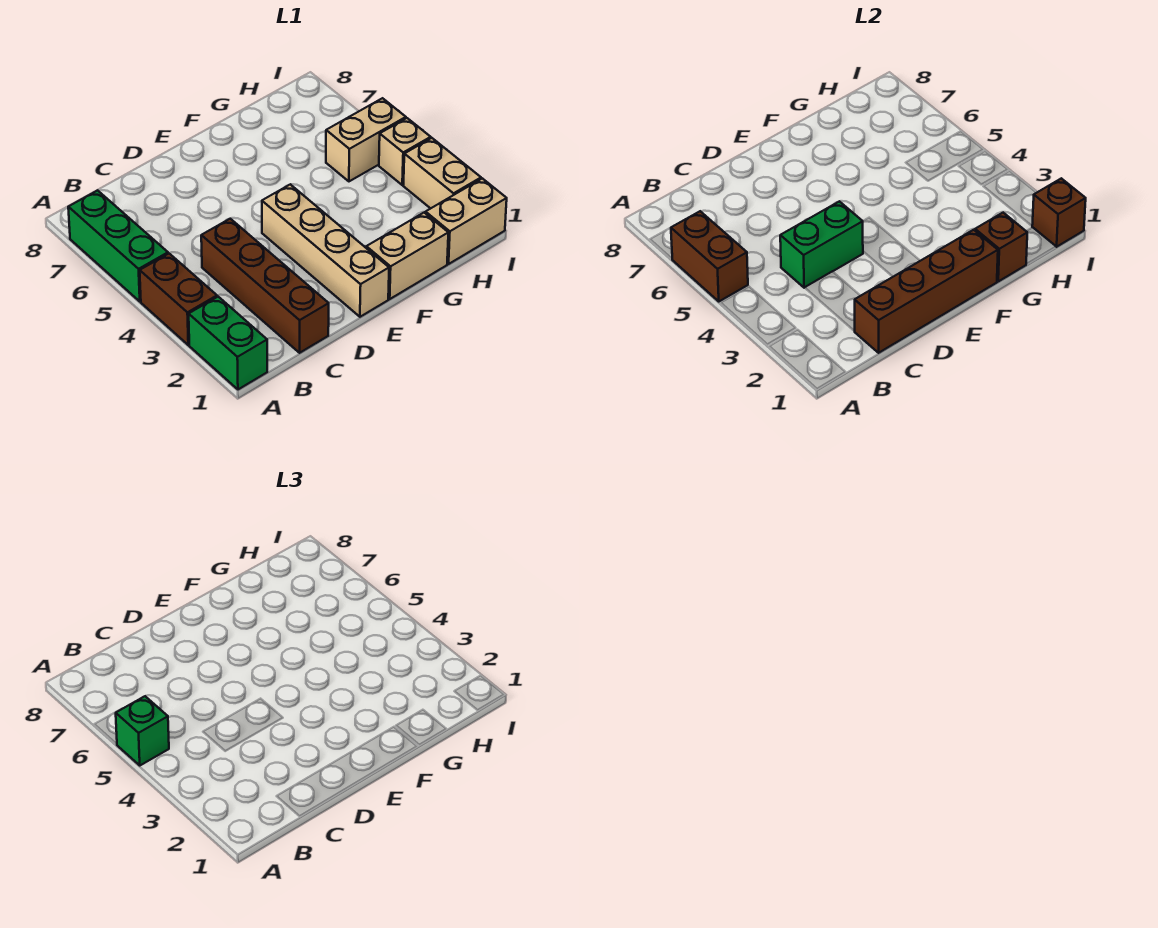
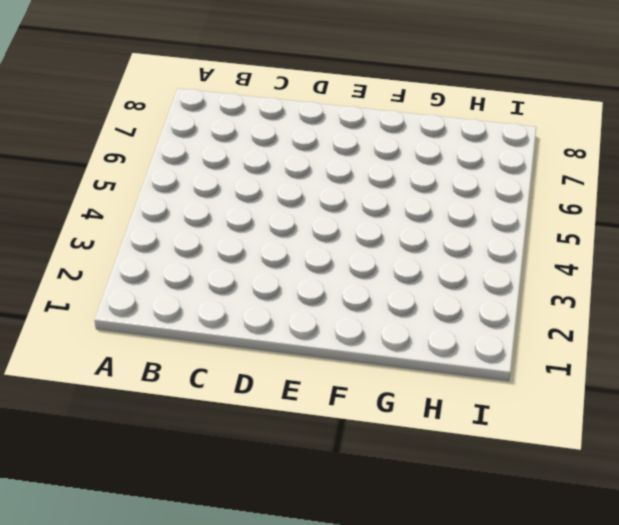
none -> green brick A1:A2 level 1
none -> brown brick A3:A4 level 1
none -> green brick A5:A7 level 1

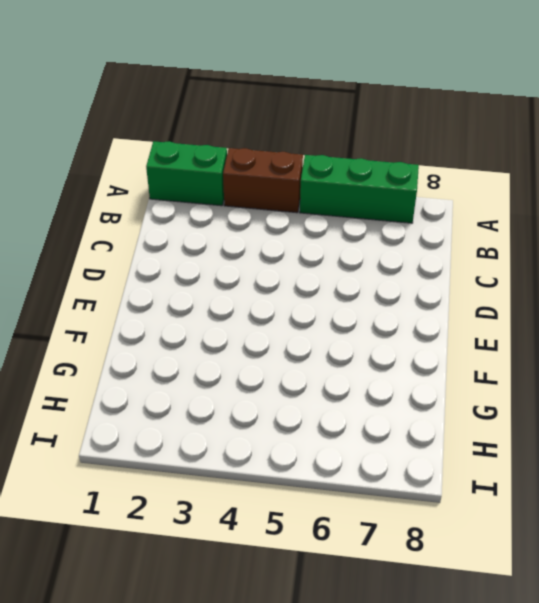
none -> brown brick C1:C4 level 1
none -> tan brick E1:E4 level 1
none -> tan brick F1:G1 level 1

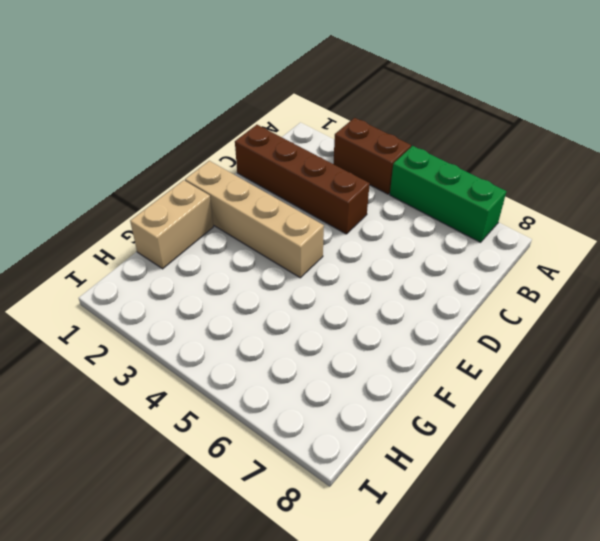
none -> green brick A1:A2 level 1
none -> tan brick H1:I1 level 1
none -> tan brick H5:I5 level 1

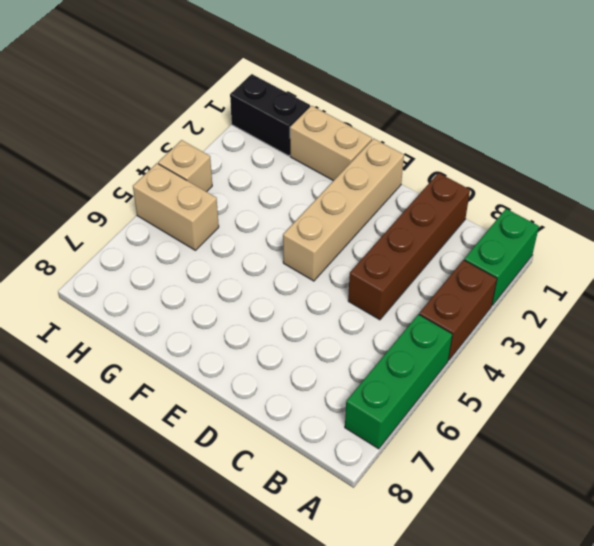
black brick H1:I1 level 1 -> tan brick H1:I1 level 1
none -> tan brick I2:I3 level 1
none -> brown brick A5:A6 level 2
none -> brown brick C1:F1 level 2

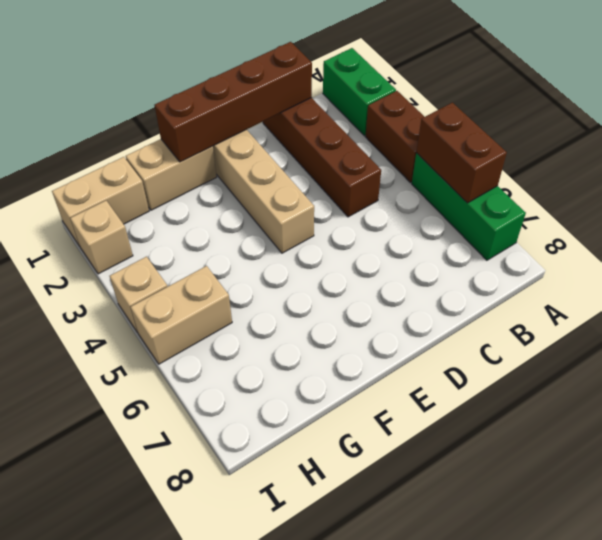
tan brick I2 level 1 -> tan brick I2:I3 level 1
none -> green brick C4:D4 level 2
none -> brown brick G1 level 2
none -> brown brick I1 level 2

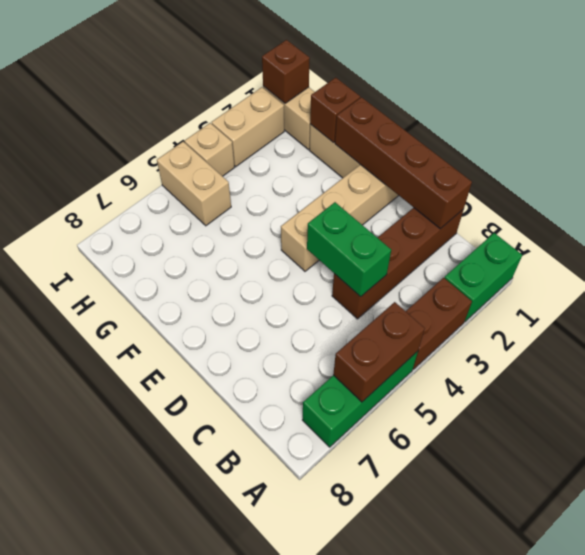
none -> green brick A5 level 3

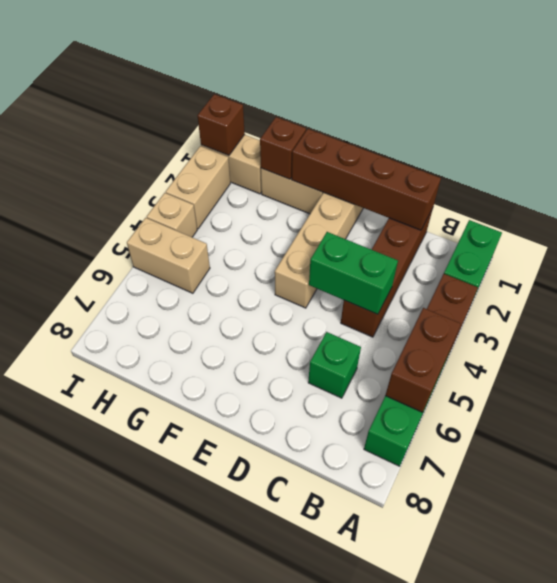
green brick C6 level 1 -> green brick A5 level 3

